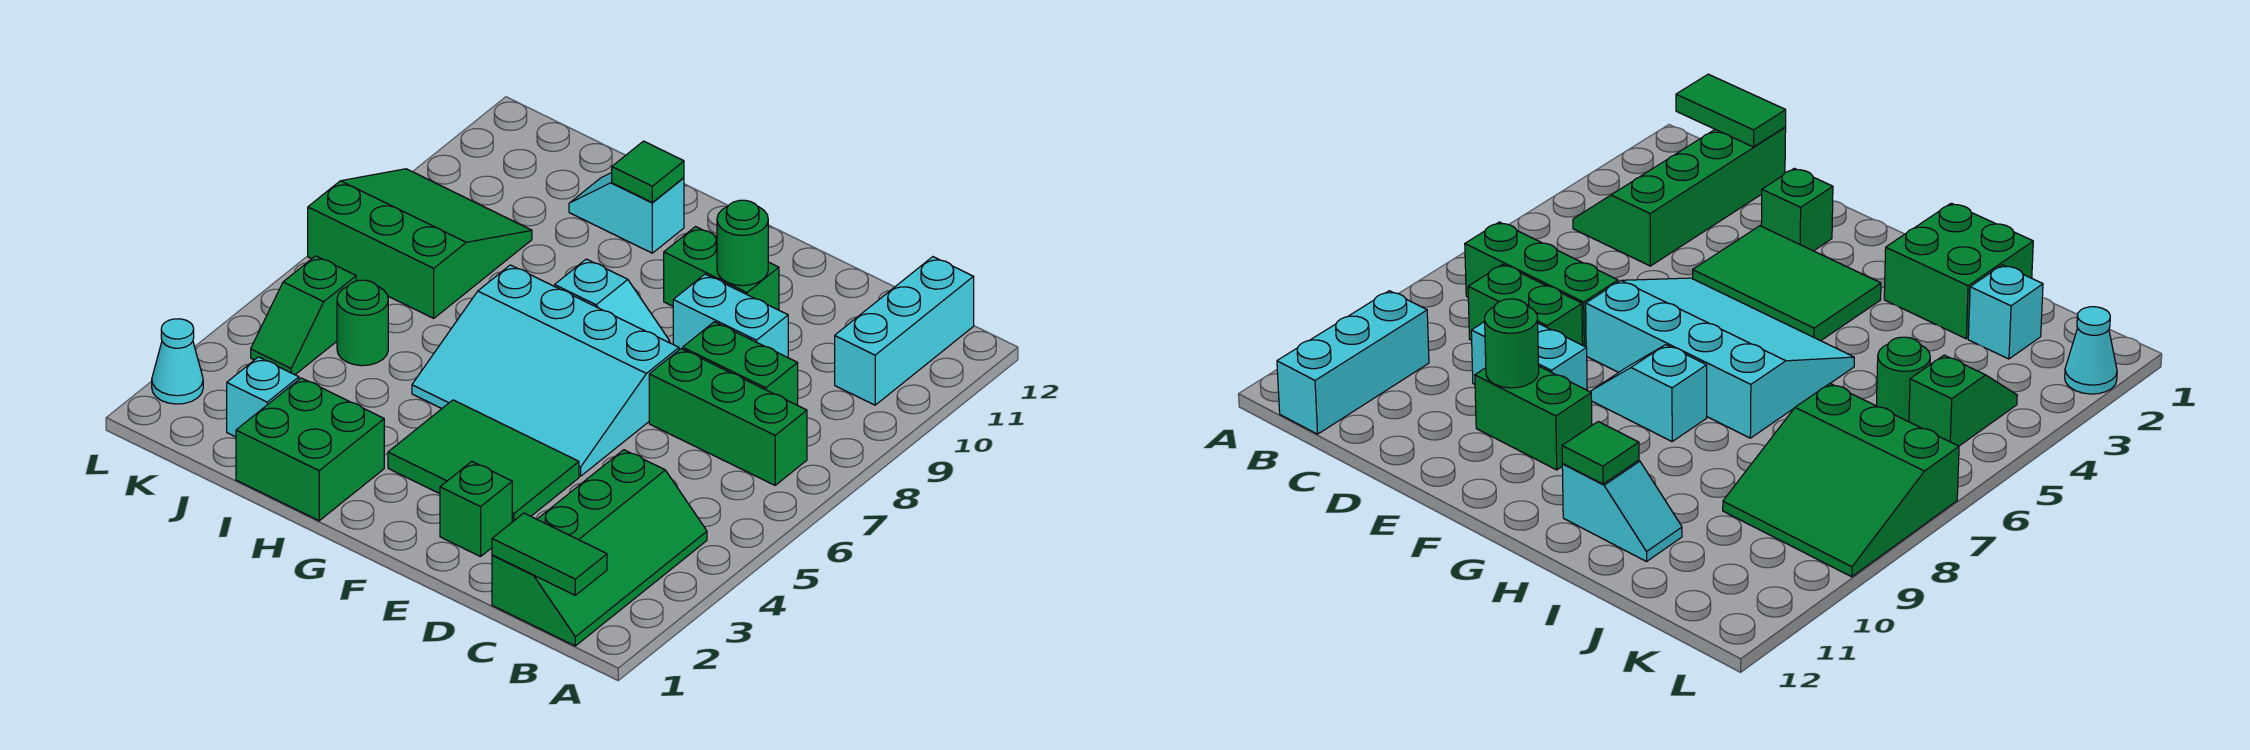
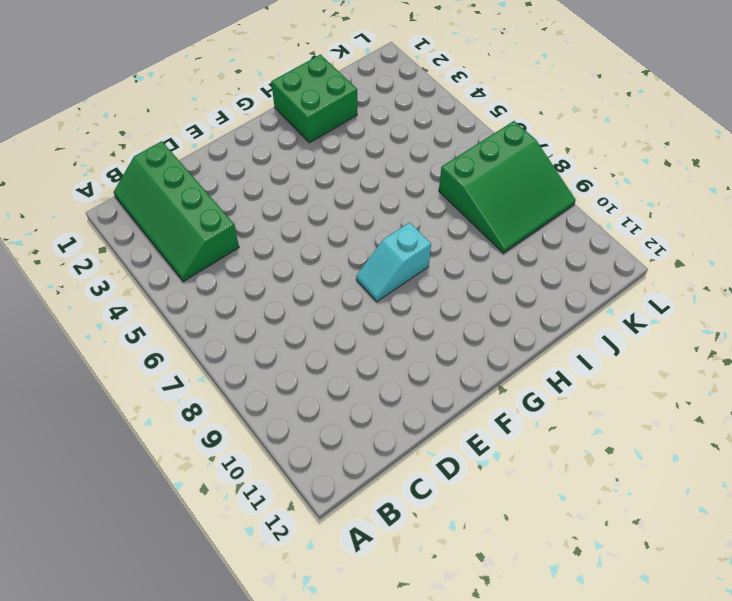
none -> green brick B7:D7 level 1
none -> cyan brick B10:B12 level 1
none -> green brick C8:D8 level 1

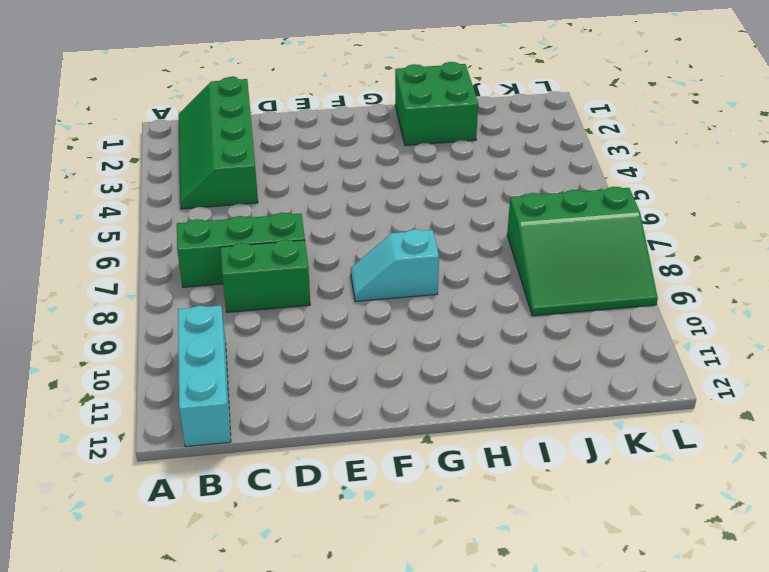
none -> cyan brick D9:E9 level 1
none -> green brick E2 level 1
none -> green tile E3:G4 level 1

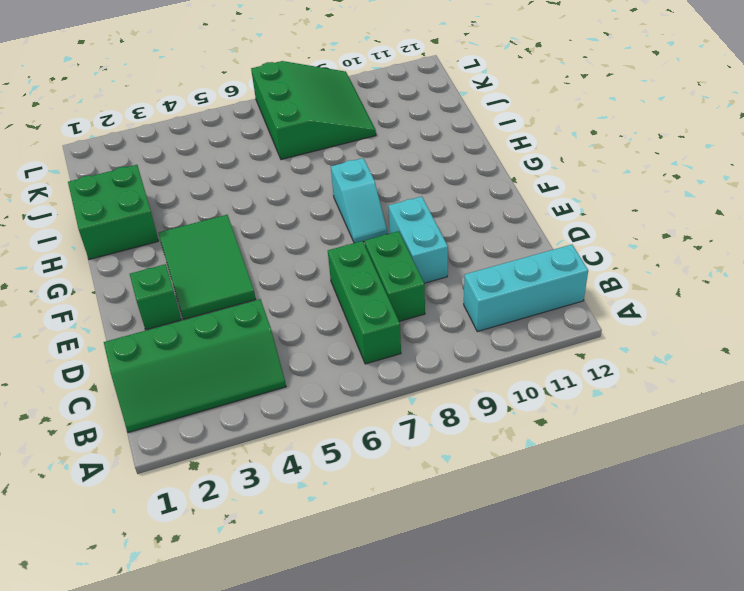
none -> cyan slope E5:H7 level 1 top 7
none -> green brick E10:F10 level 1
none -> cyan slope H11:I11 level 1 top H

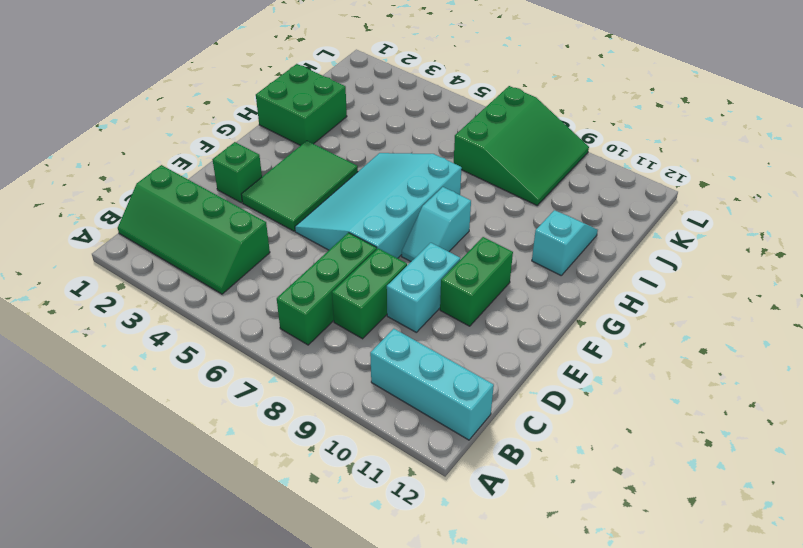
none -> cyan brick J2 level 1
none -> green round brick J5 level 1
none -> green slope K4:K5 level 1 top 5

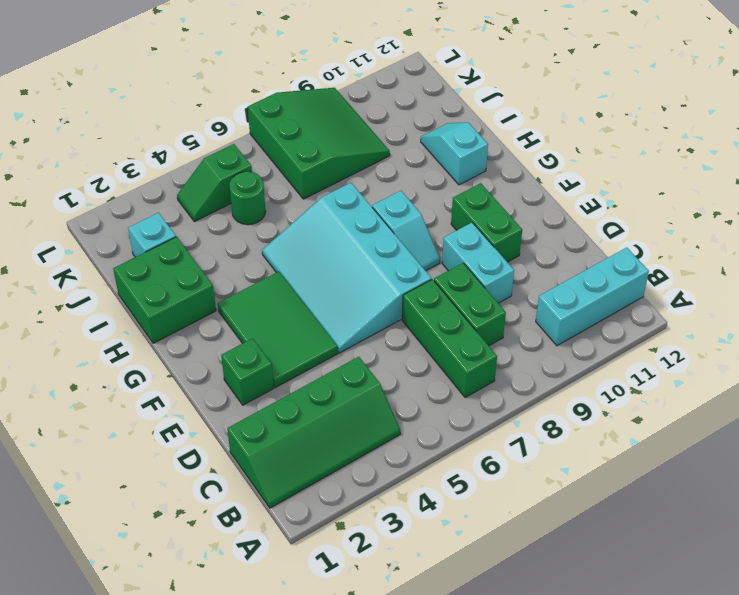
none -> cyan cone L2 level 1
none -> green tile B1:C1 level 2
none -> green round brick E10 level 2

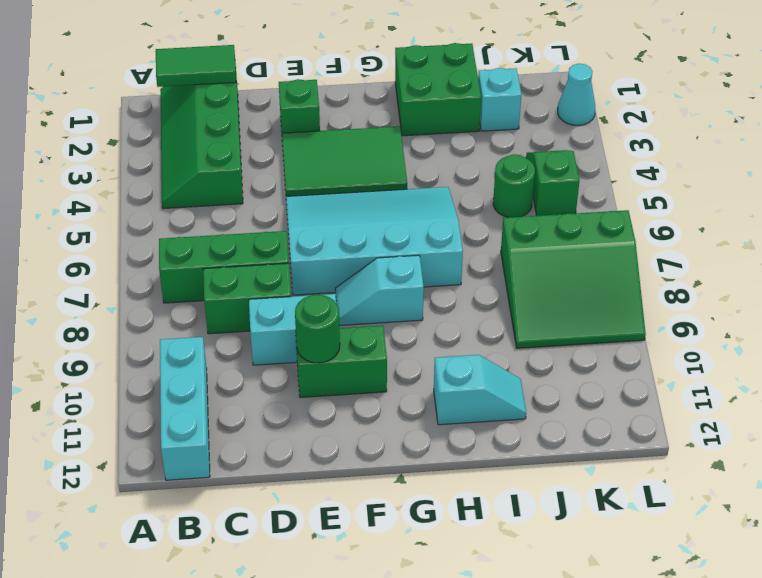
none -> green tile H11 level 2

